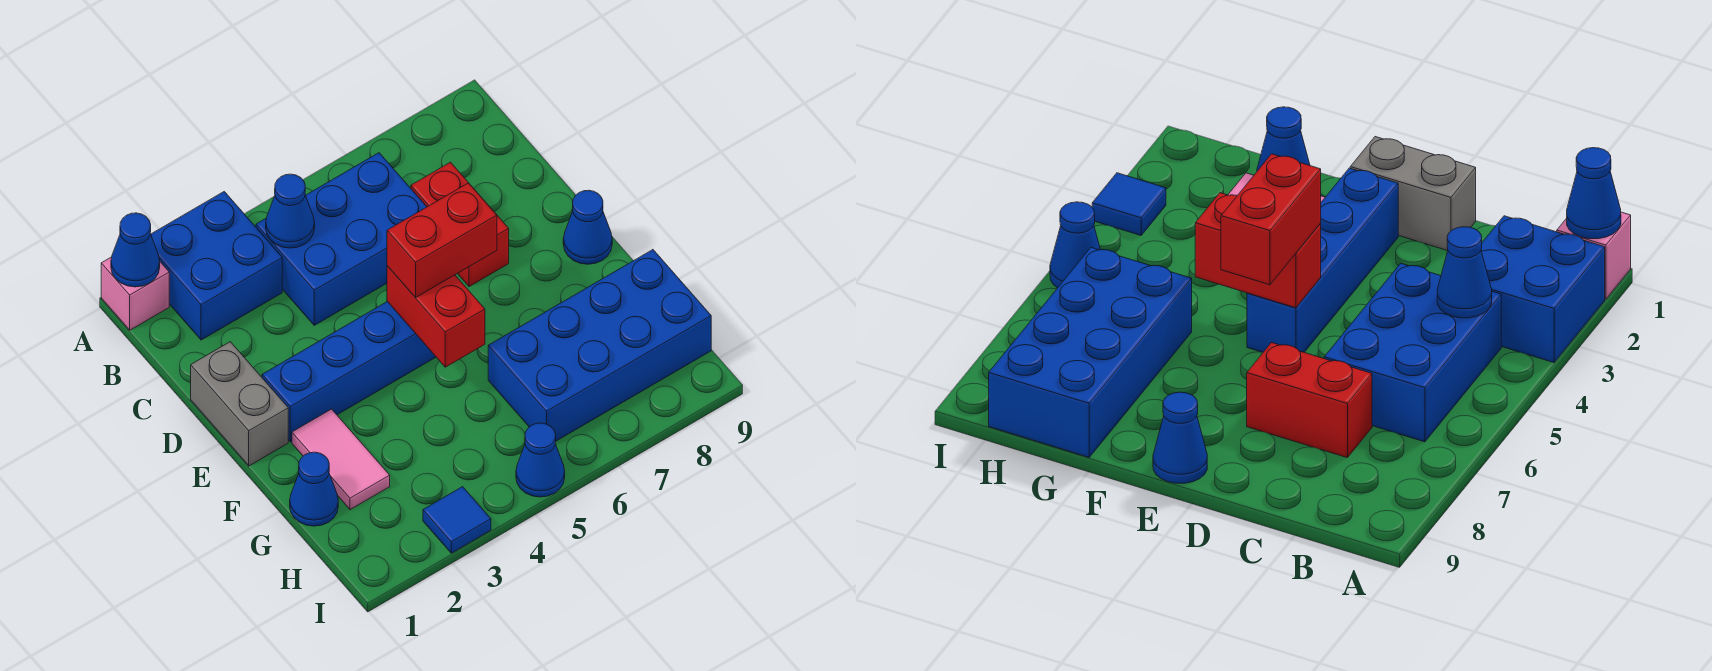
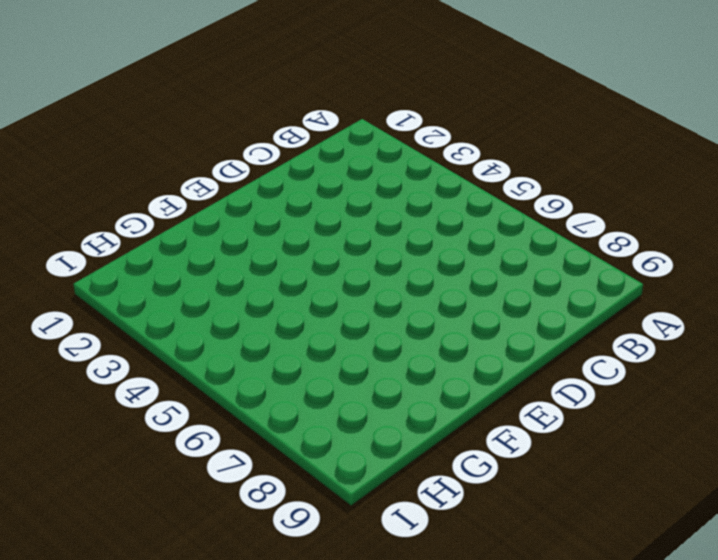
none -> pink brick A1 level 1
none -> blue brick A2:B3 level 1
none -> blue brick B4:C6 level 1

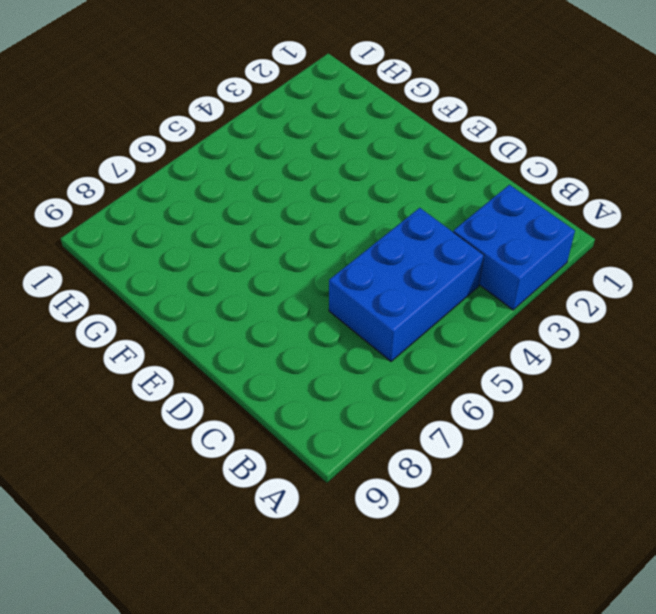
none -> pink brick A1 level 1
none -> red brick C7:D7 level 1
none -> grey brick D1:E1 level 1

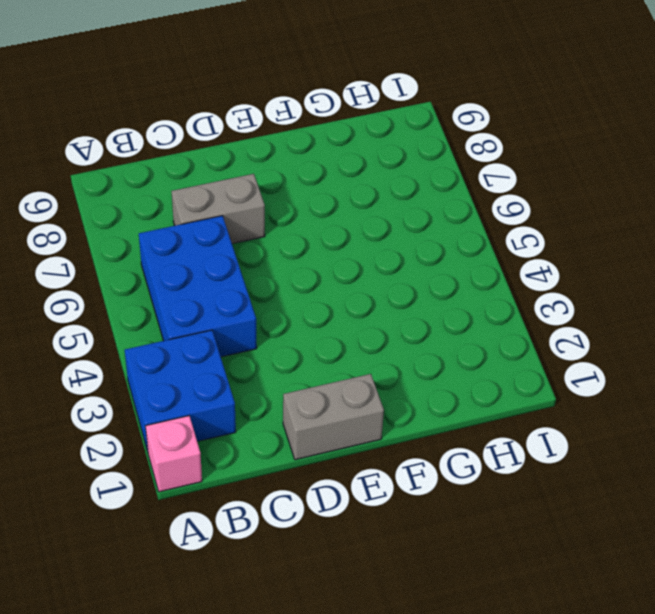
grey brick C7:D7 level 1 -> red brick C7:D7 level 1
none -> blue brick E2:E5 level 1
none -> blue cone E9 level 1
none -> pink tile F2:G2 level 1

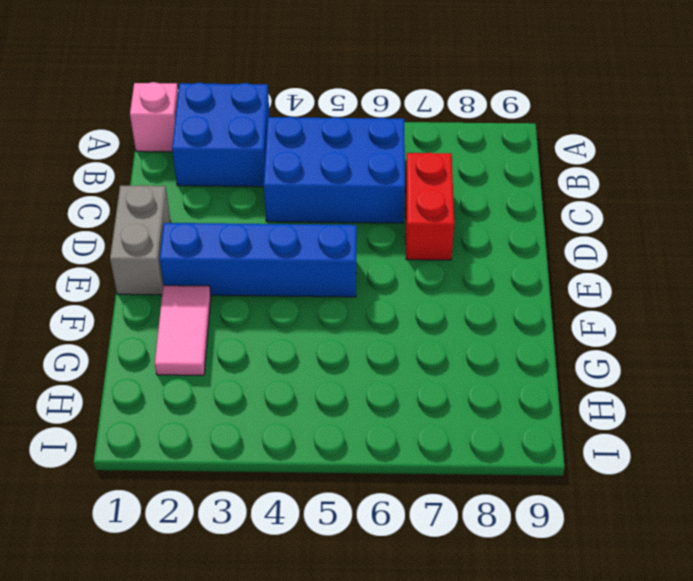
none -> blue cone E9 level 1
none -> blue cone G1 level 1
none -> blue brick G6:H9 level 1

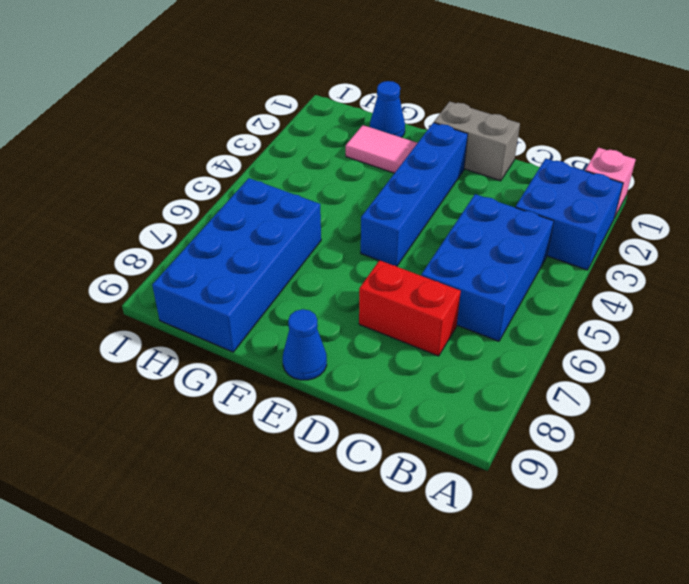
none -> blue tile I3 level 1
none -> blue cone I5 level 1
none -> blue cone A1 level 2

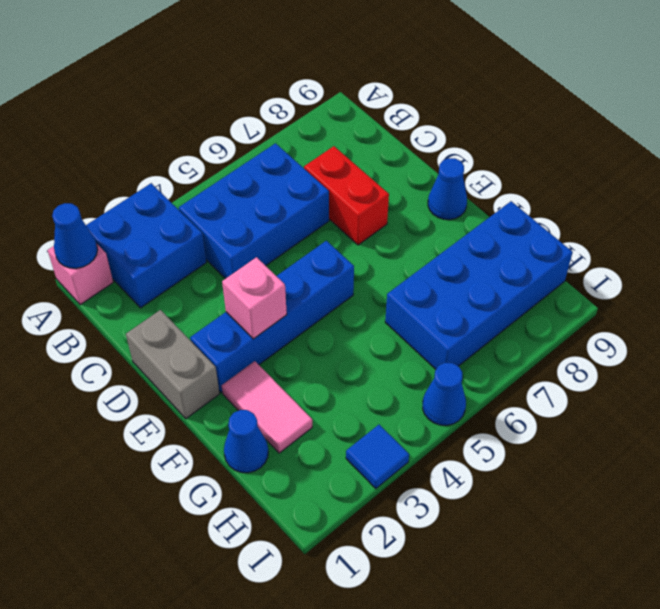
pink brick E3 level 2 -> none
none -> blue cone B4 level 2
none -> red brick E5:F5 level 2
none -> red brick E5:E6 level 3

